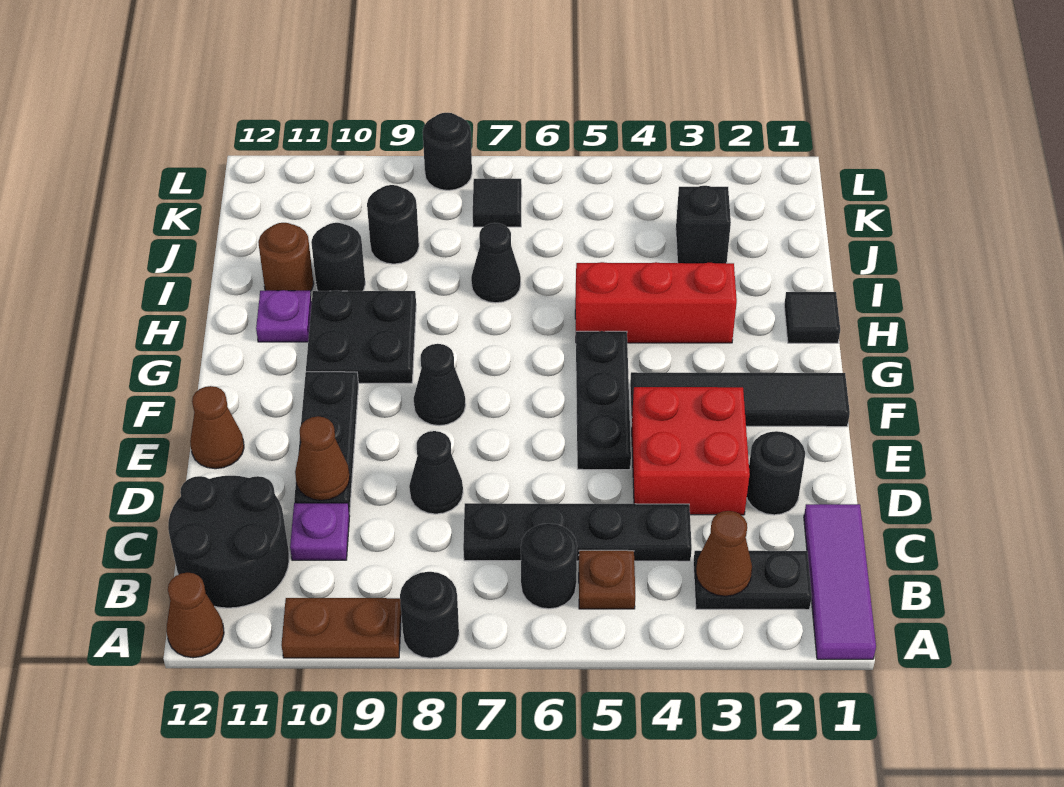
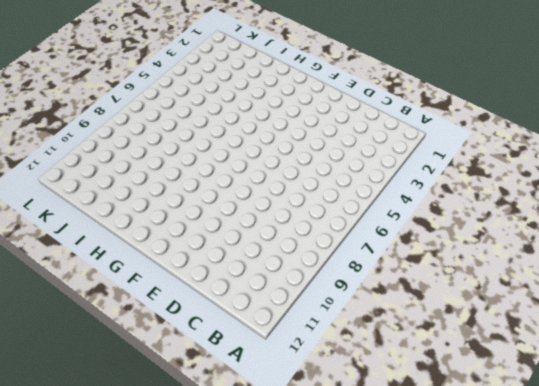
none -> purple tile A1:C1 level 1
none -> black round brick A8 level 1
none -> brown plate A9:A10 level 1
none -> brown cone A12 level 1

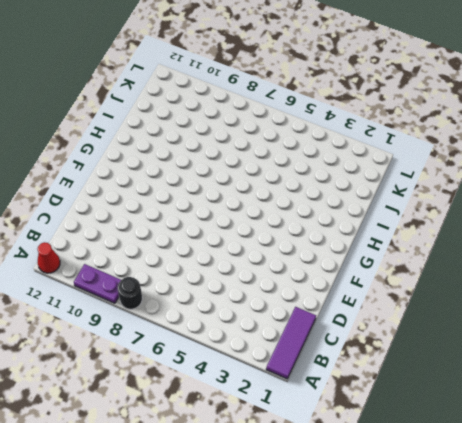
purple plate A9:A10 level 1 -> brown plate A9:A10 level 1
red cone A12 level 1 -> brown cone A12 level 1
none -> black plate B2:B3 level 1
none -> brown plate B5 level 1
none -> black round brick B6 level 1
none -> black round brick B11:C12 level 1

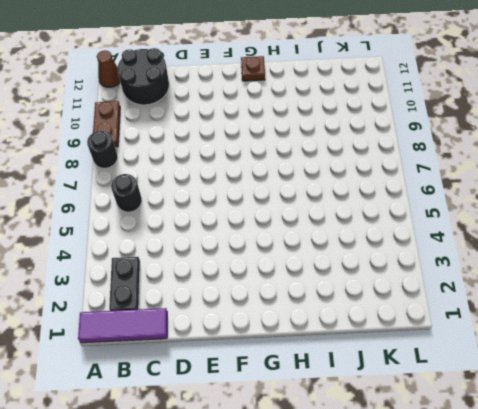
brown plate G12 level 1 -> brown plate B5 level 1
none -> black plate C4:C7 level 1
none -> purple plate C10 level 1
none -> black round brick D2 level 1
none -> red brick D3:E4 level 1

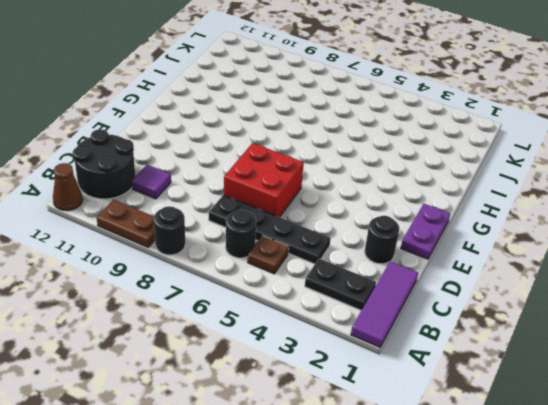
purple tile C10 level 1 -> purple plate C10 level 1
red brick D6:E7 level 1 -> red brick D3:E4 level 1
purple plate E1:F1 level 1 -> black tile F1:F4 level 1
none -> black cone D8 level 1
none -> black plate D10:F10 level 1
none -> black plate E5:G5 level 1
none -> brown cone E12 level 1

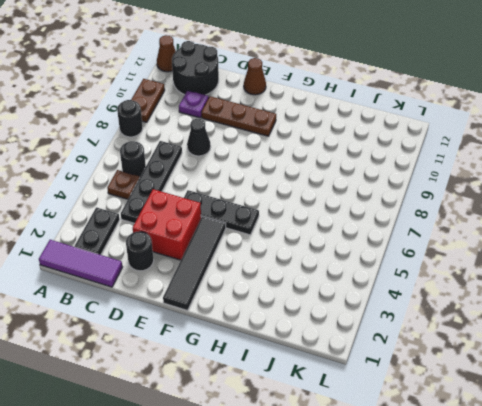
brown plate D10:F10 level 1 -> black plate D10:F10 level 1
none -> black cone F8 level 1
none -> black plate G9:H10 level 1
none -> black tile H1 level 1
none -> red brick H3:H5 level 1

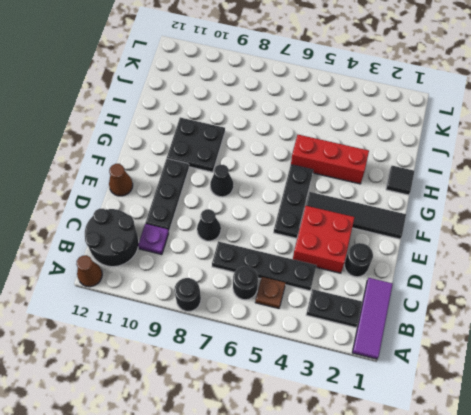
none -> brown plate A9:A10 level 1
none -> purple plate H11 level 1
none -> black cone I7 level 1
none -> black round brick I10 level 1

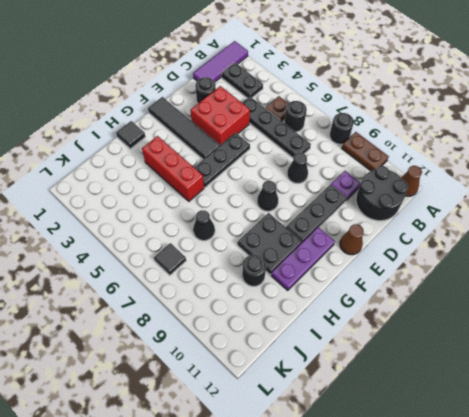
purple plate F11:H11 level 1 -> purple plate H11 level 1
none -> brown round brick I11 level 1
none -> black brick J3 level 1
none -> black round brick J9 level 1
none -> black round brick L8 level 1

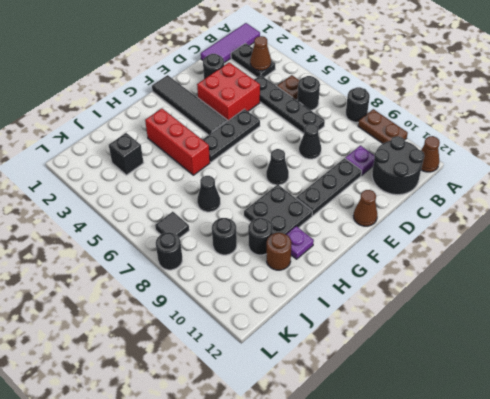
none -> black tile H1 level 1
none -> brown cone D10 level 2

